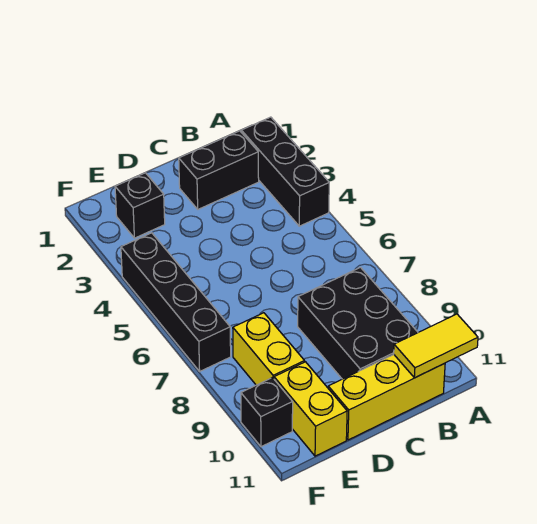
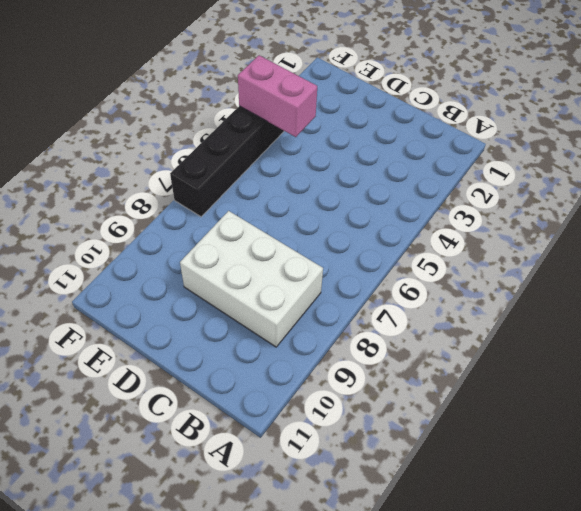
white brick B8:D9 level 1 -> black brick B8:C10 level 1
pink brick E4:F4 level 2 -> none
none -> black brick A2:A4 level 1
none -> black brick B2:C2 level 1

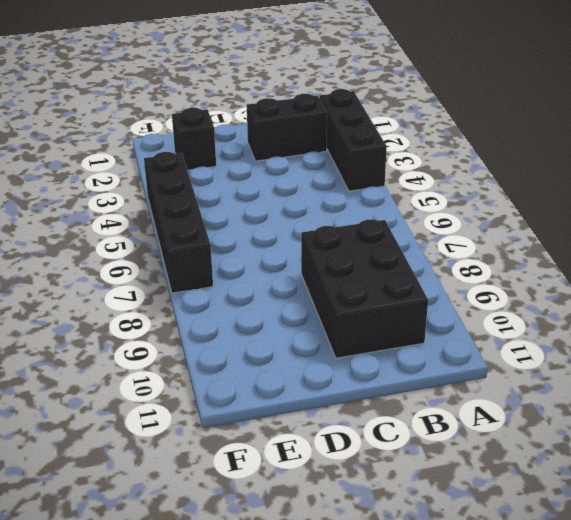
none -> yellow brick B11:D11 level 1
none -> yellow brick E8:E9 level 1

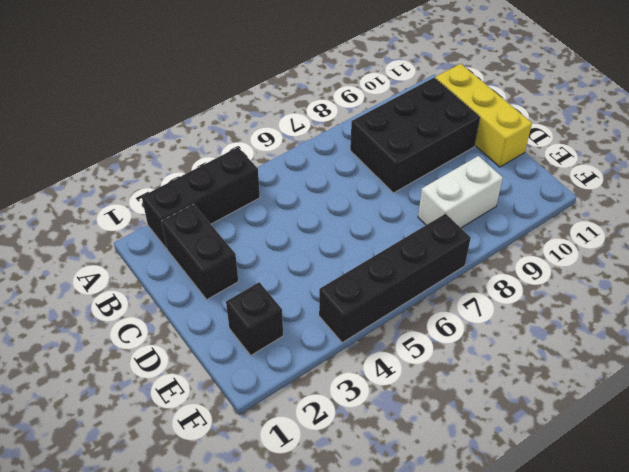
white brick E8:E9 level 1 -> yellow brick E8:E9 level 1
none -> yellow brick E10:E11 level 1
none -> black brick F10 level 1

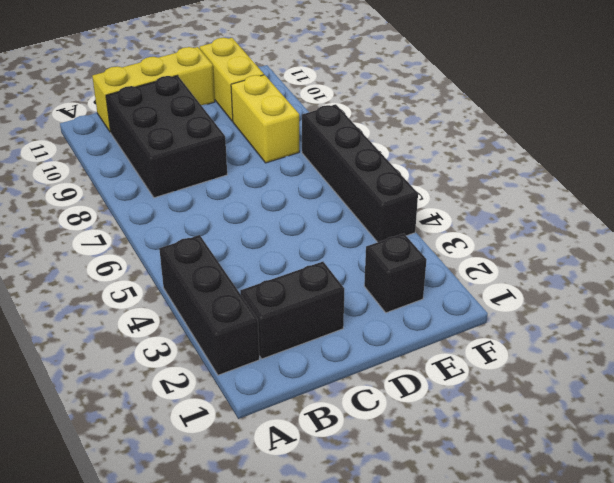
none -> black brick F10 level 1
none -> yellow tile A11:B11 level 2

